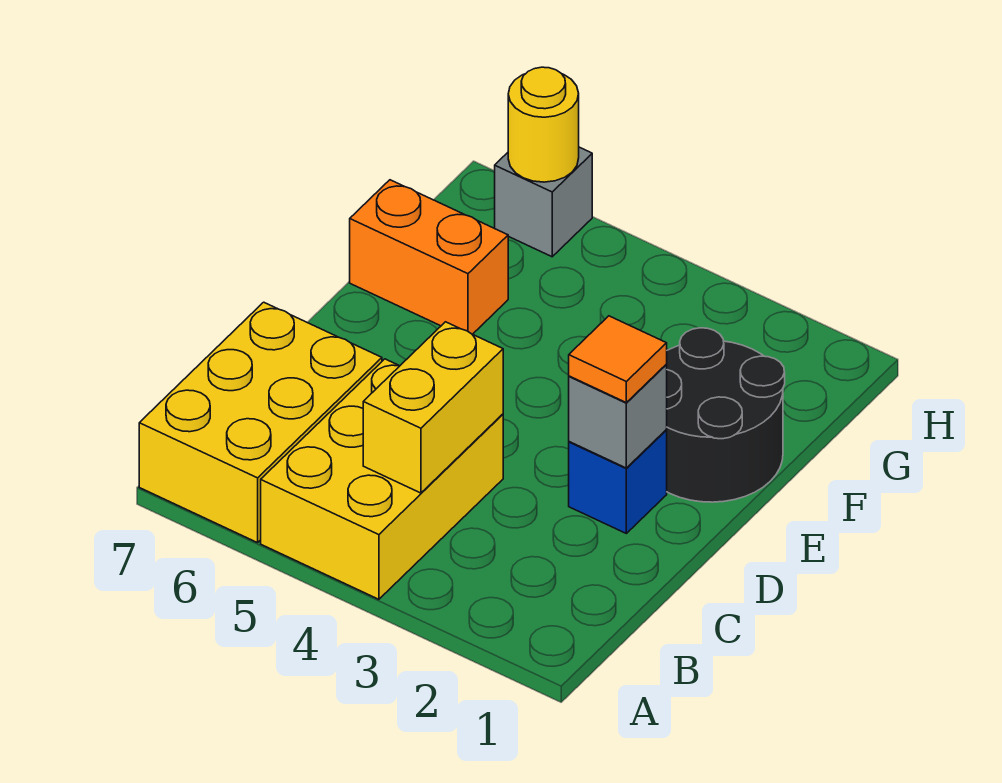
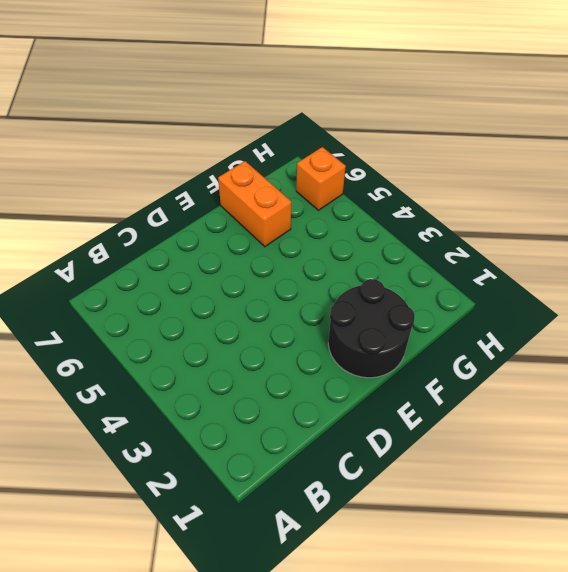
orange brick H6 level 1 -> grey brick H6 level 1
none -> yellow brick A4:C5 level 1
none -> yellow brick A6:C7 level 1

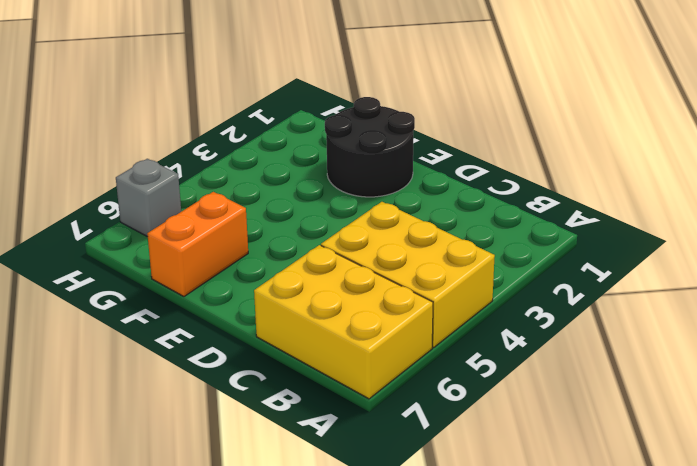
none -> blue brick D2 level 1
none -> yellow brick B4:C4 level 2

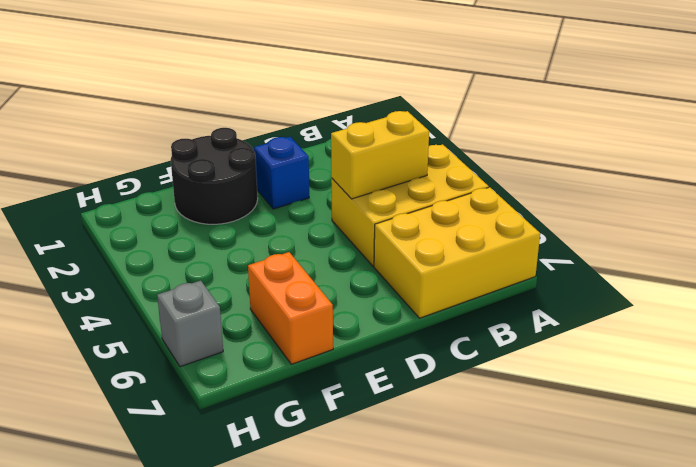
none -> grey brick D2 level 2
none -> yellow round brick H6 level 2

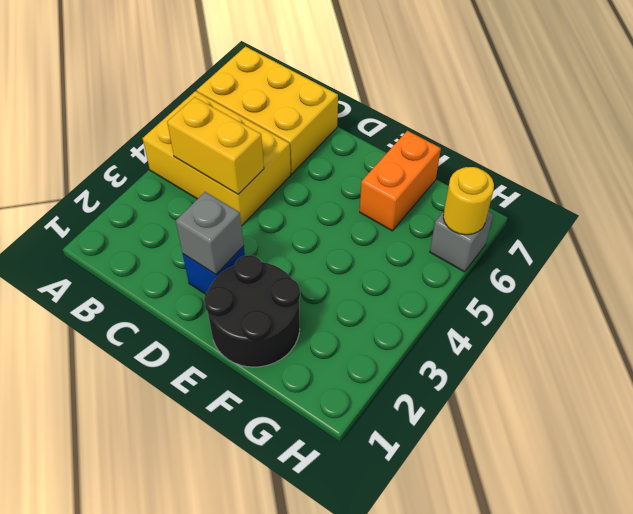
none -> orange tile D2 level 3

